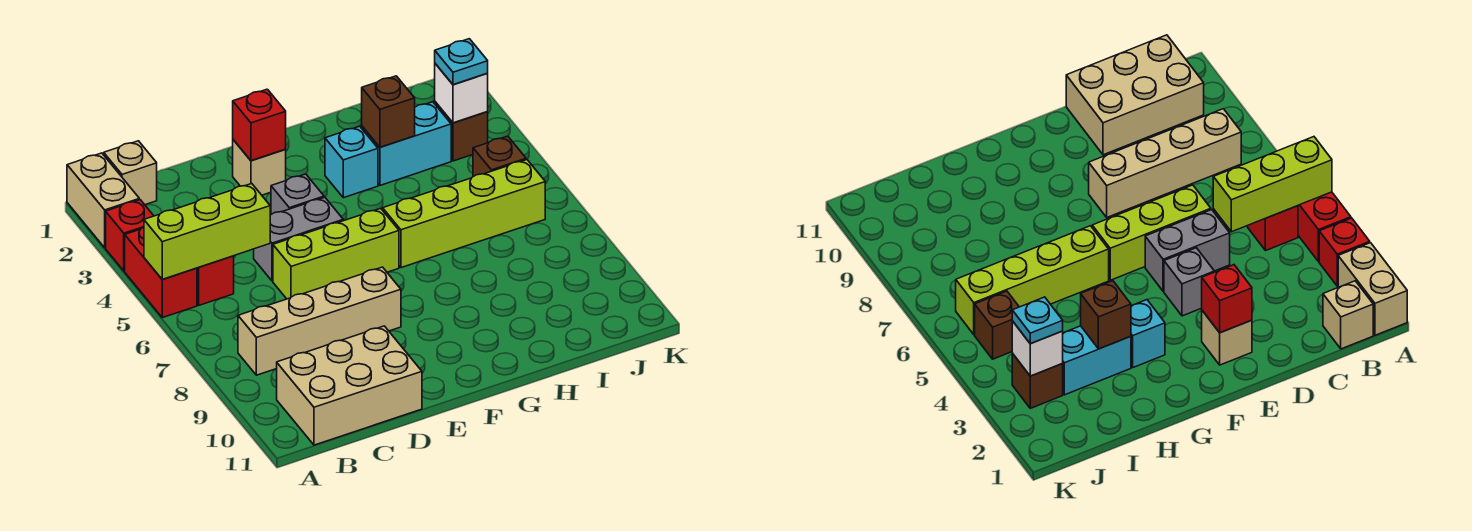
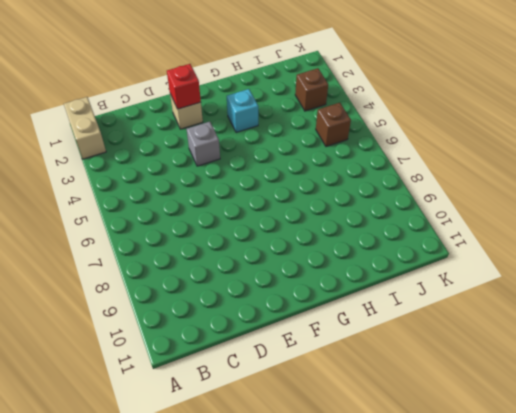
none -> red brick A3 level 1
none -> red brick A4:A5 level 1
none -> tan brick B1 level 1

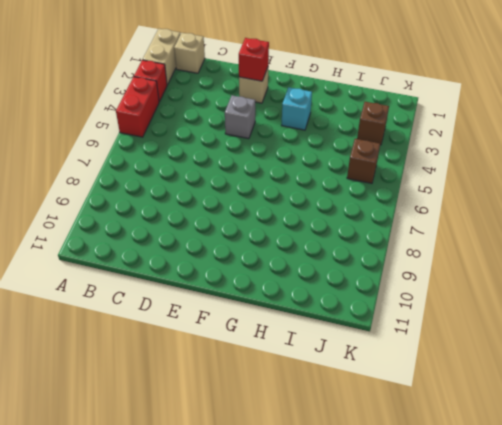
none -> red brick B5 level 1
none -> tan brick B8:E8 level 1
none -> tan brick B10:D11 level 1

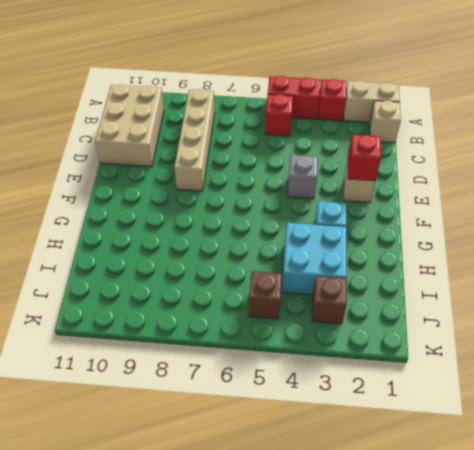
cyan brick H3:I4 level 1 -> cyan brick H3:I3 level 1
none -> grey brick D5:E5 level 1
none -> lime brick D6:F6 level 1
none -> lime brick G6:J6 level 1

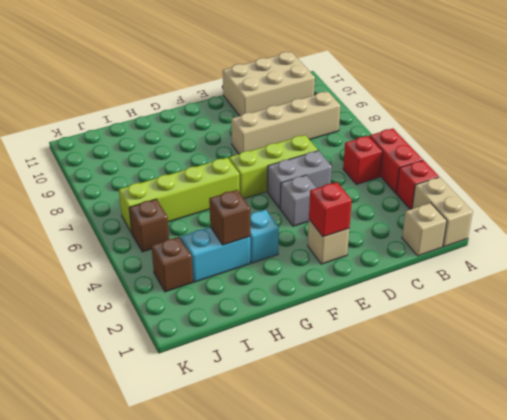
none -> lime brick A5:C5 level 2
none -> white brick J3 level 2
none -> cyan plate J3 level 3

